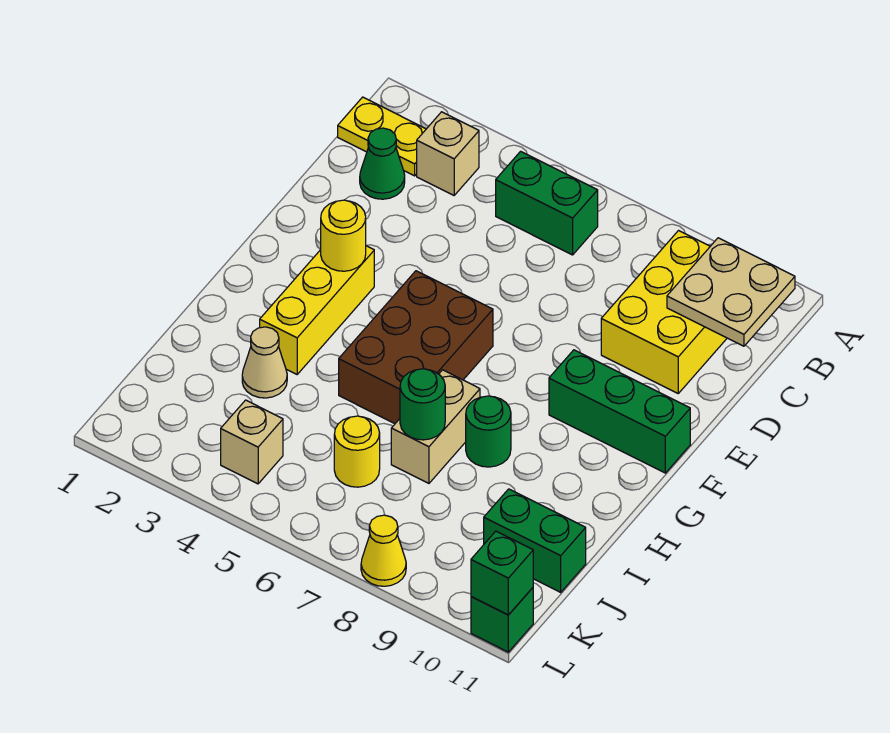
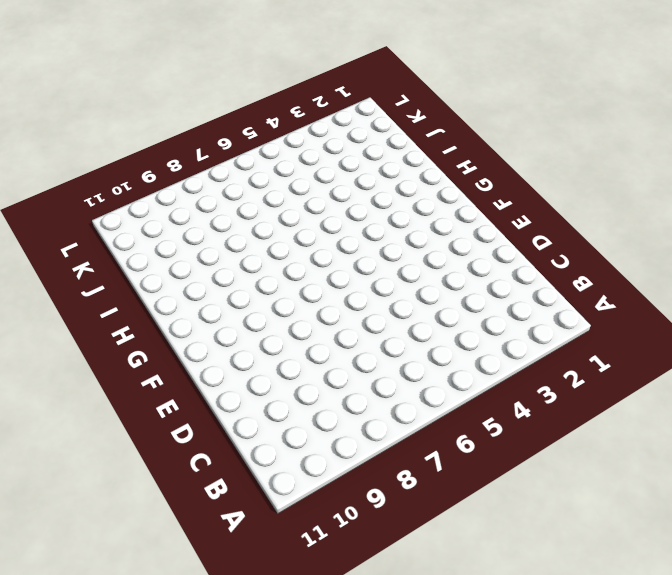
none -> yellow plate B1:B2 level 1
none -> tan brick B3 level 1
none -> green brick B5:B6 level 1

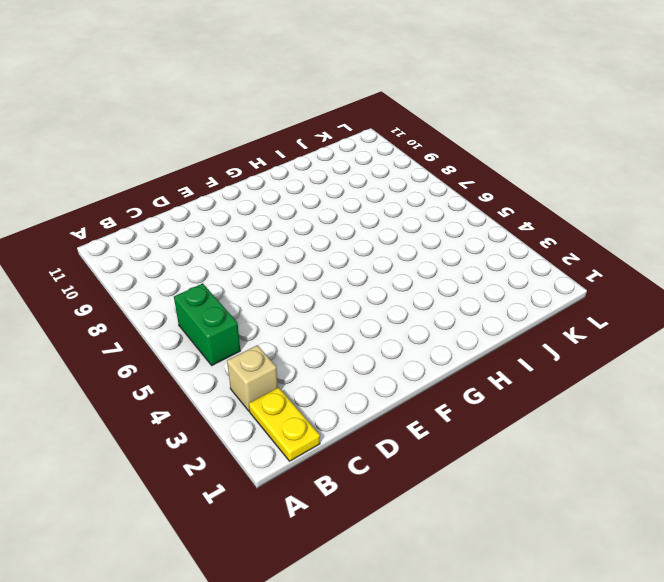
none -> yellow brick B9:D10 level 1
none -> green cone C2 level 1
none -> yellow brick F3:H3 level 1

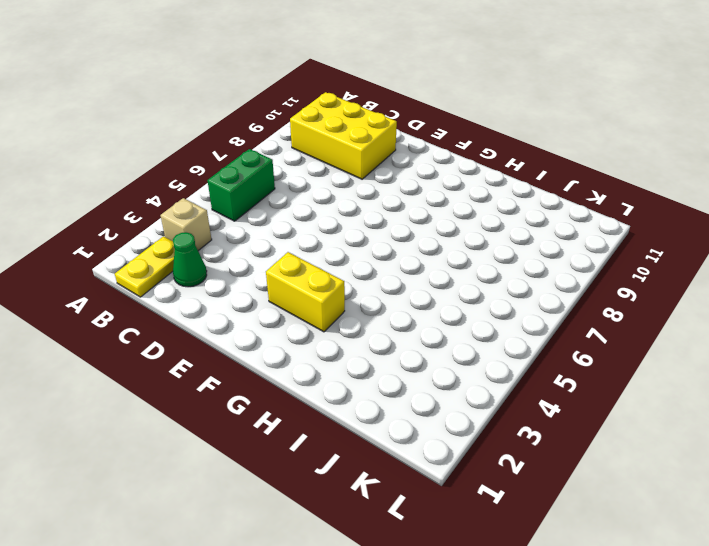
yellow brick F3:G3 level 1 -> yellow brick F3:H3 level 1
none -> brown brick F5:H6 level 1
none -> green brick F9:F11 level 1
none -> tan brick H7:I7 level 1

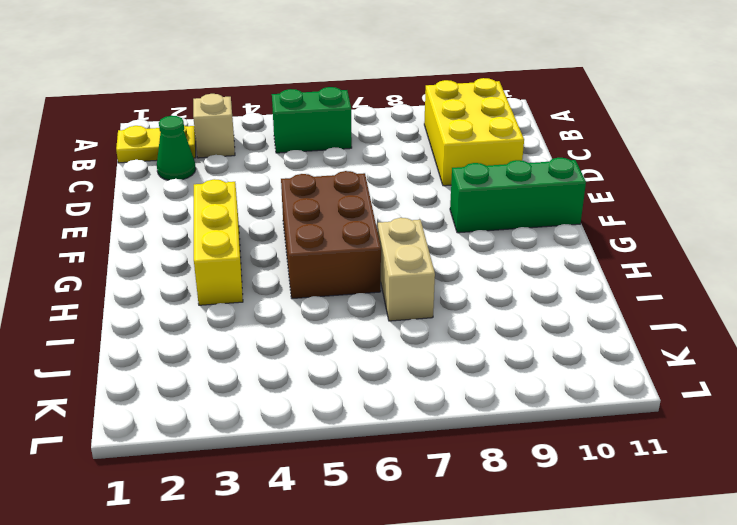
none -> green round brick H8 level 1
none -> tan cone I3 level 1
none -> yellow round brick J6 level 1

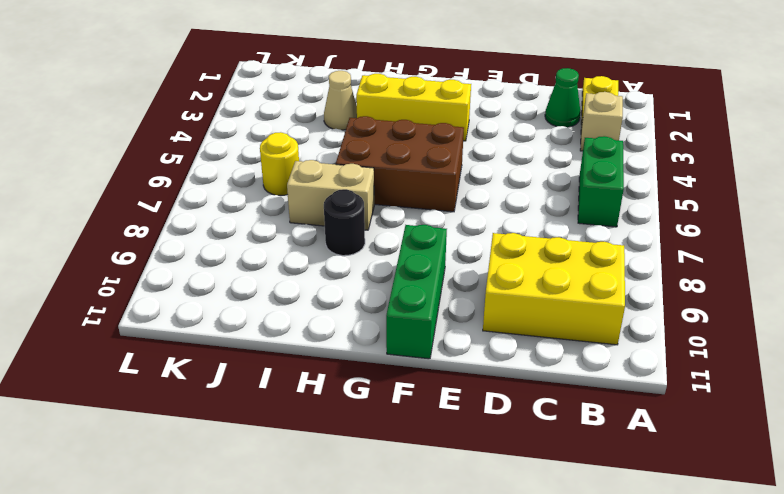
black round brick H8 level 1 -> green round brick H8 level 1
none -> green brick J10:J11 level 1
none -> tan brick K4 level 1
none -> yellow cone L8 level 1

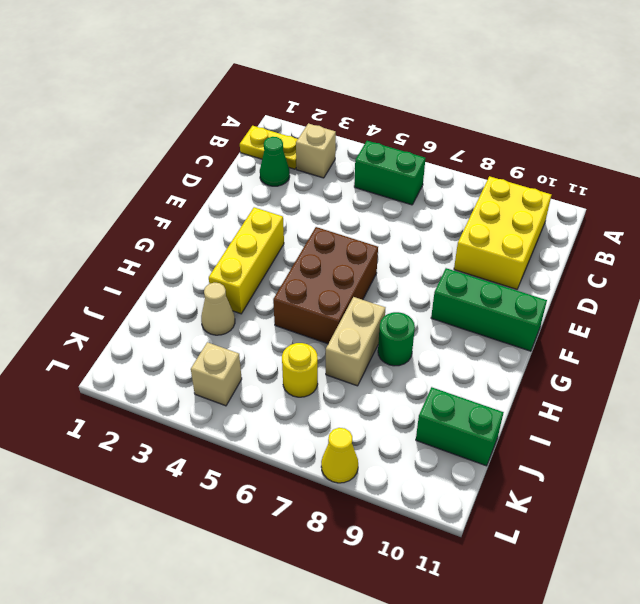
none -> green brick L11 level 1
none -> tan plate B10:C11 level 2
none -> yellow round brick F3 level 2

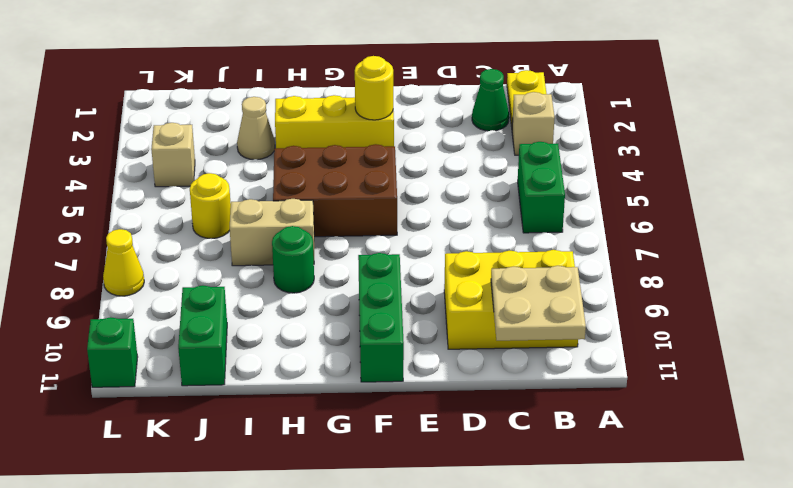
none -> green round brick I7 level 2
none -> green brick L11 level 2

